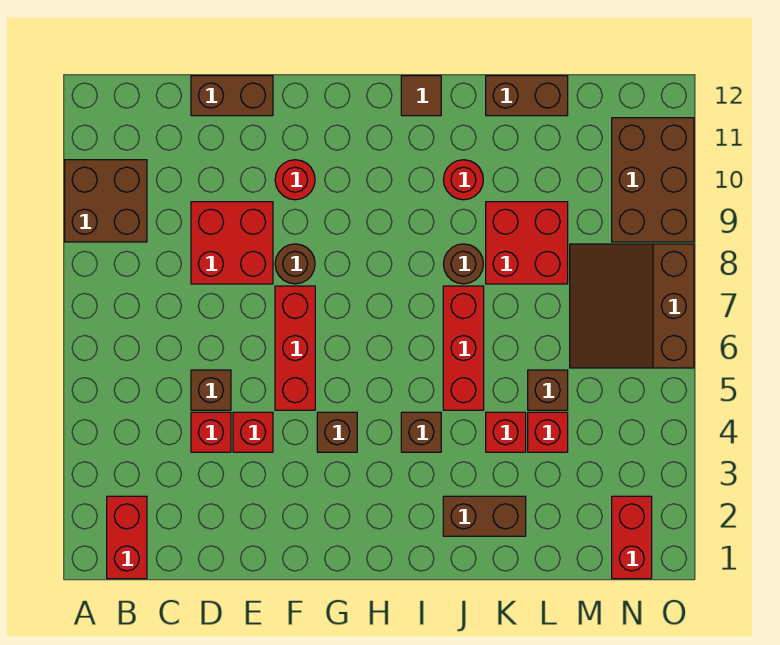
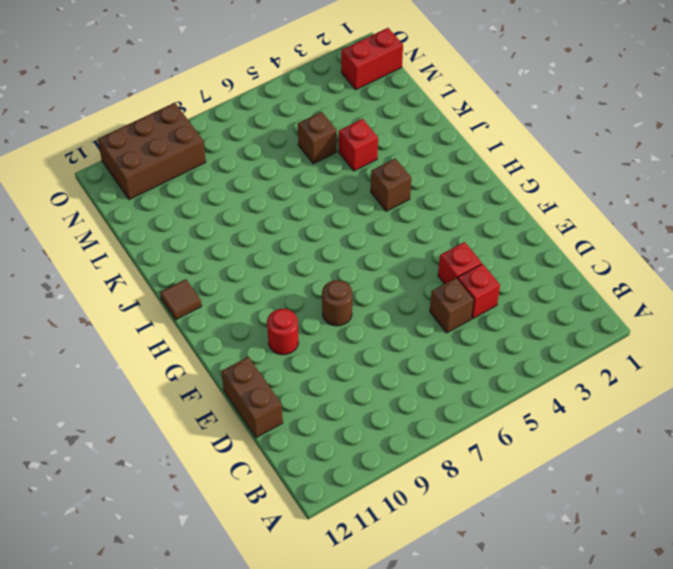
none -> brown brick A9:B10 level 1
none -> red brick B1:B2 level 1
none -> red brick D8:E9 level 1

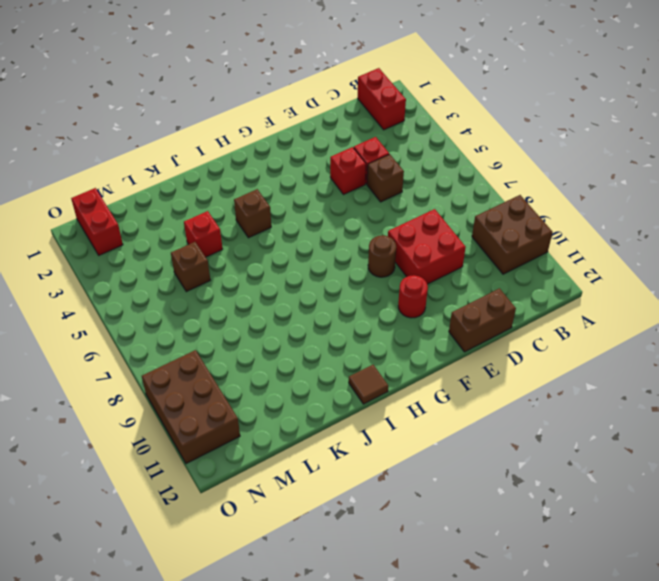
none -> red brick F5:F7 level 1
none -> brown brick G4 level 1
none -> brown brick J2:K2 level 1

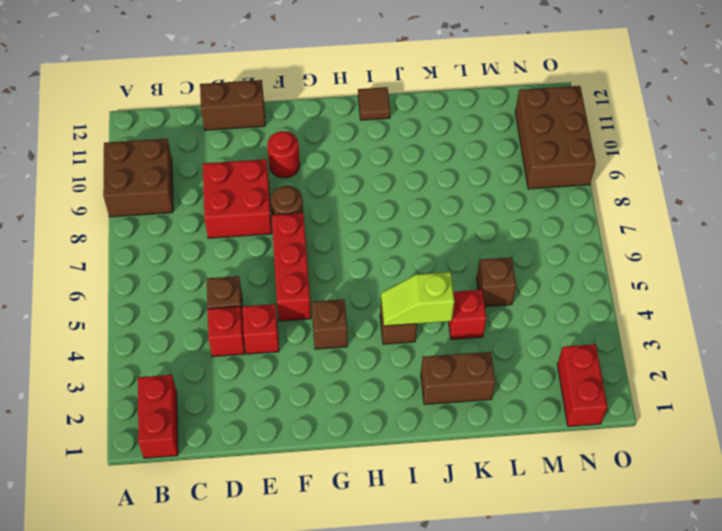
lime slope I4:J4 level 2 top J -> none
none -> red brick J5:J7 level 1
none -> brown round brick J8 level 1
none -> red round brick J10 level 1

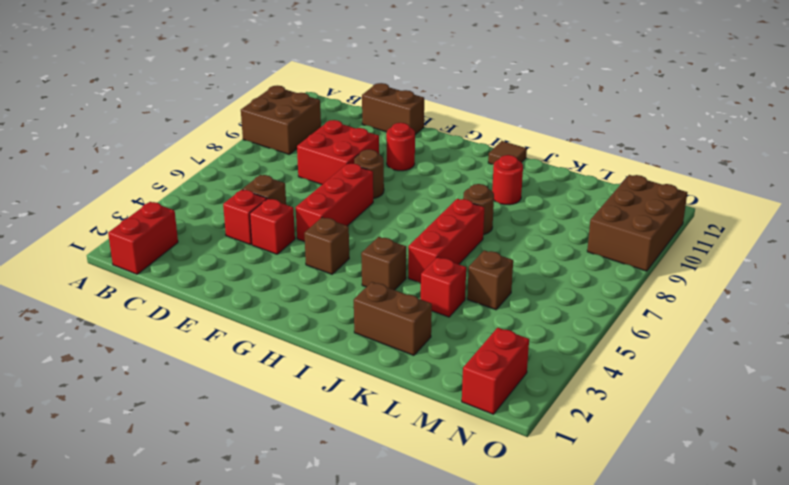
none -> red brick K8:L9 level 1
none -> brown brick K12:L12 level 1
none -> red brick L4 level 1

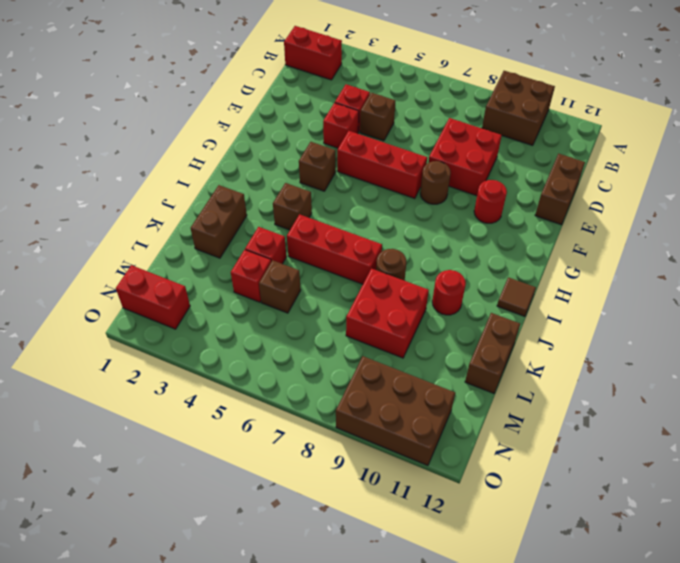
none -> brown slope M6:O8 level 1 top O

